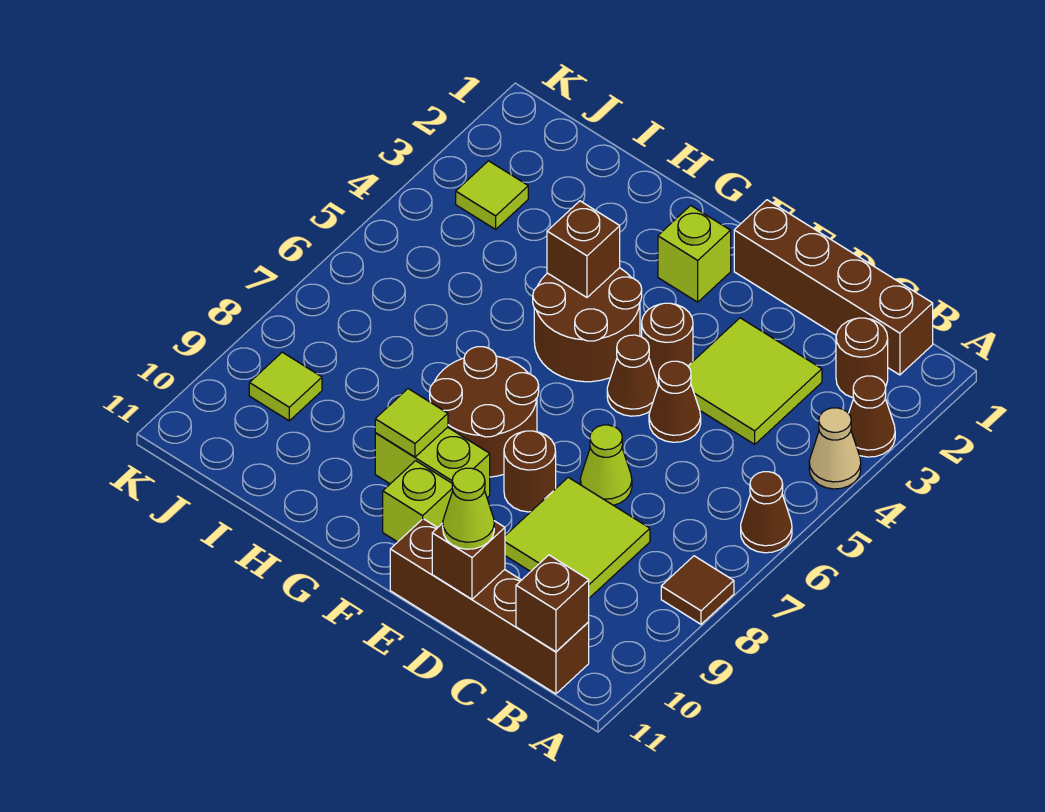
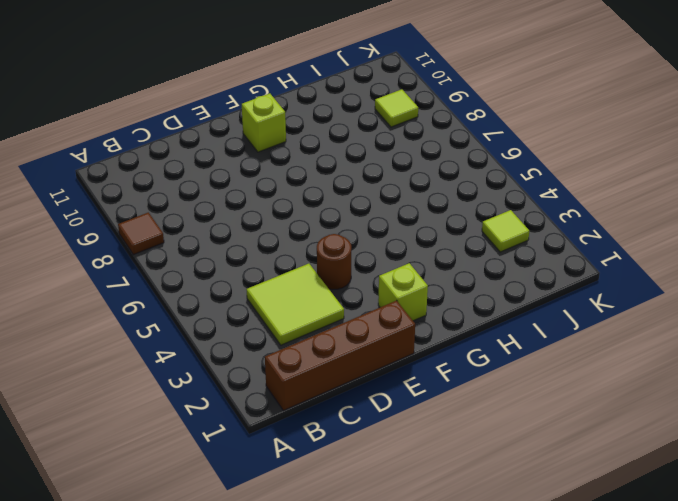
none -> brown cone A3 level 1
none -> tan cone A4 level 1
none -> brown cone A6 level 1

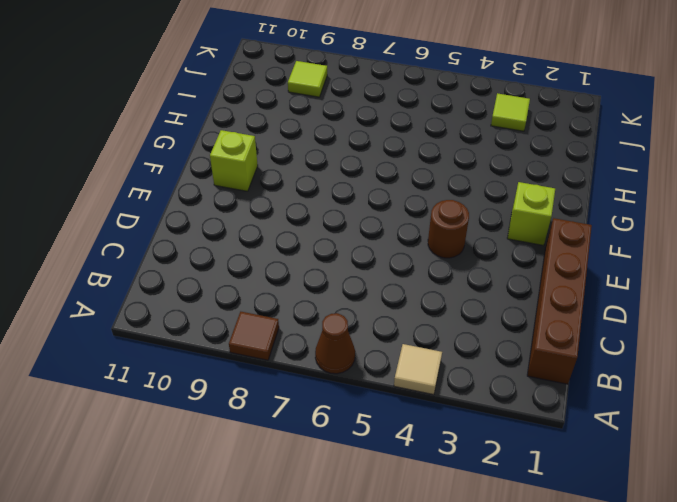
tan tile A4 level 1 -> tan cone A4 level 1
none -> brown cone A3 level 1
none -> brown round brick B2 level 1
none -> brown brick B11:E11 level 1

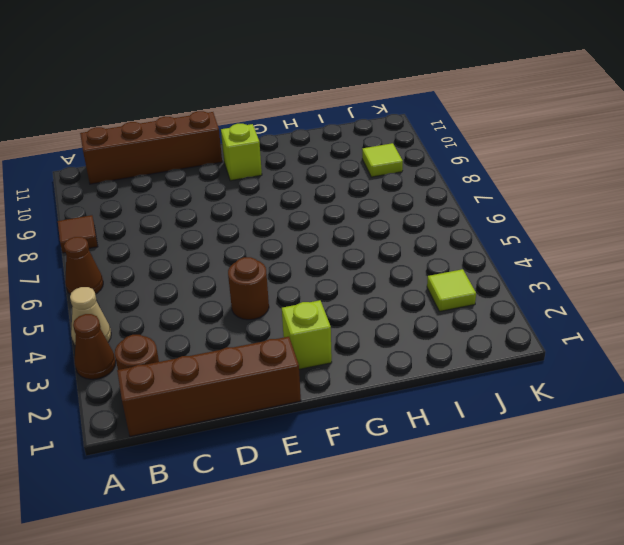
none -> lime tile C3:D4 level 1
none -> lime tile C8:D9 level 1
none -> brown cone D5 level 1

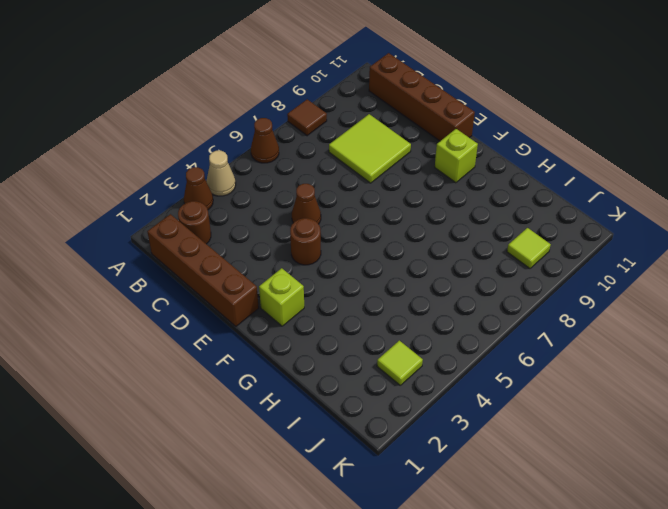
none -> lime tile C3:D4 level 1
none -> lime cone D7 level 1
none -> brown cone E5 level 1

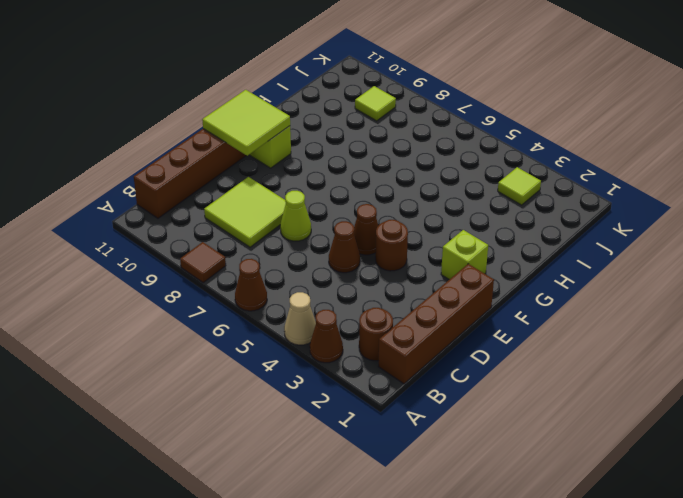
lime tile E10:F11 level 2 -> lime tile C3:D4 level 1
none -> brown round brick E8 level 1
none -> brown round brick F4:G5 level 1
none -> brown round brick F7:G8 level 1

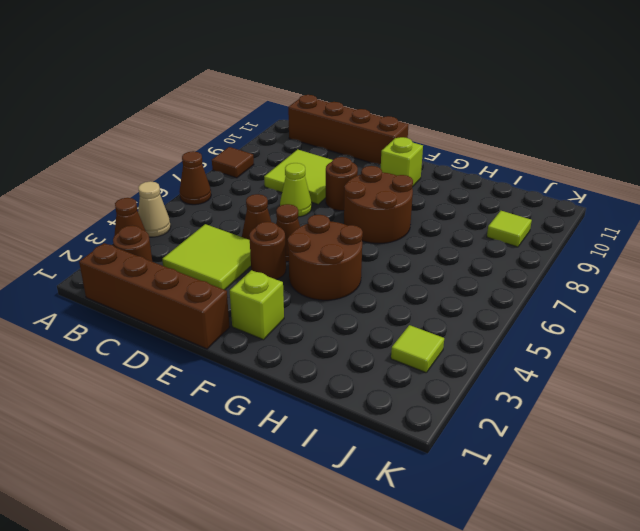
none -> lime brick F9:G9 level 1
none -> brown brick B11 level 2
none -> brown brick D11 level 2

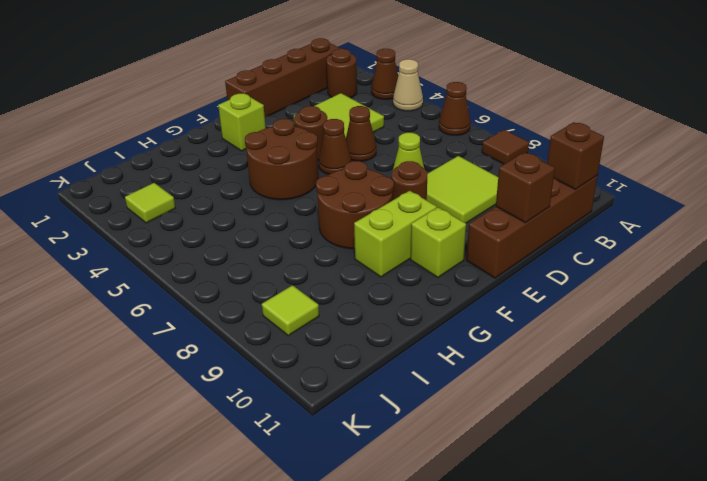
none -> brown brick G4 level 2
none -> lime tile G9 level 2
none -> lime cone D11 level 3

